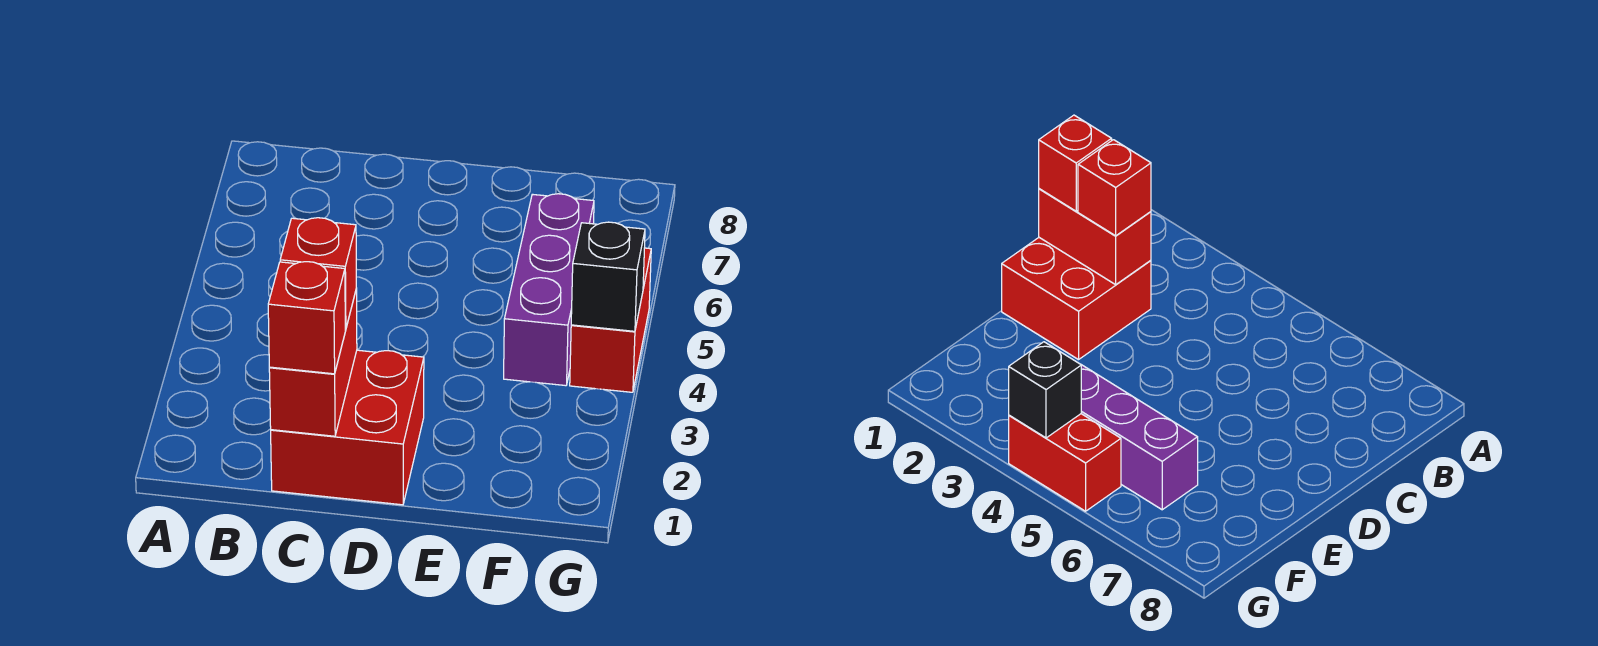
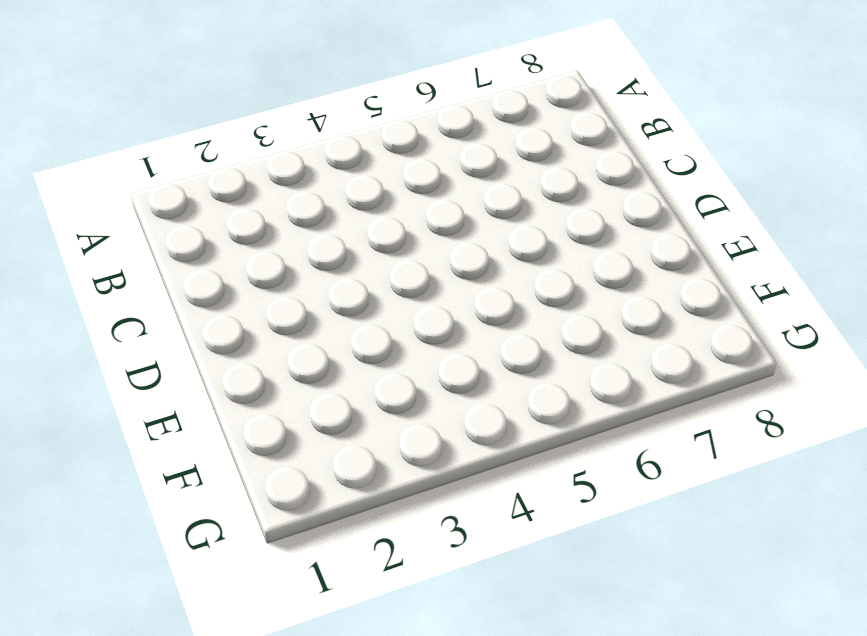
none -> red brick C1:D2 level 1
none -> purple brick F4:F6 level 1

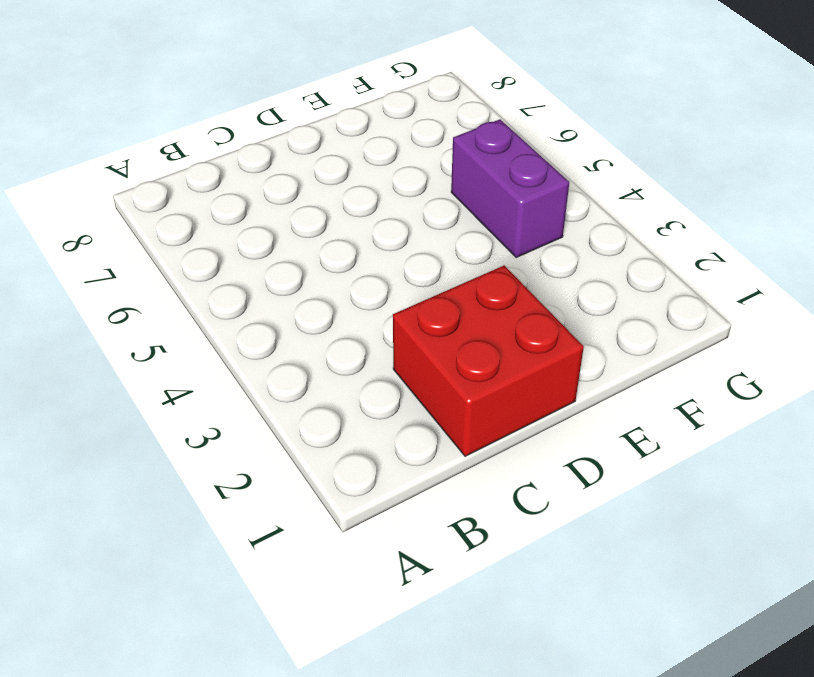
purple brick F4:F5 level 1 -> purple brick F4:F6 level 1
none -> red brick G4:G5 level 1
none -> red brick C1:C2 level 2

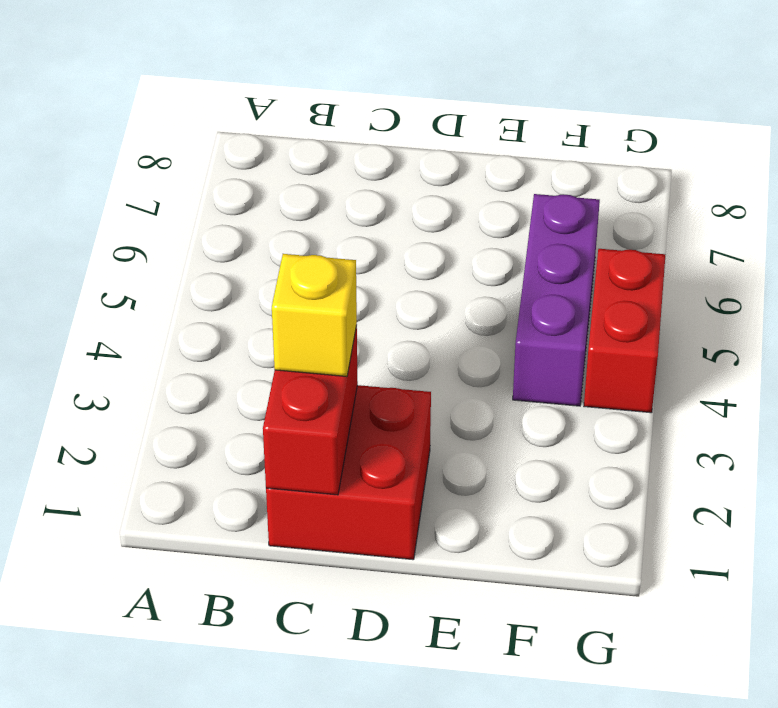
yellow brick C2 level 3 -> red brick C2 level 3
none -> black brick G4 level 2
none -> red brick C1 level 3

